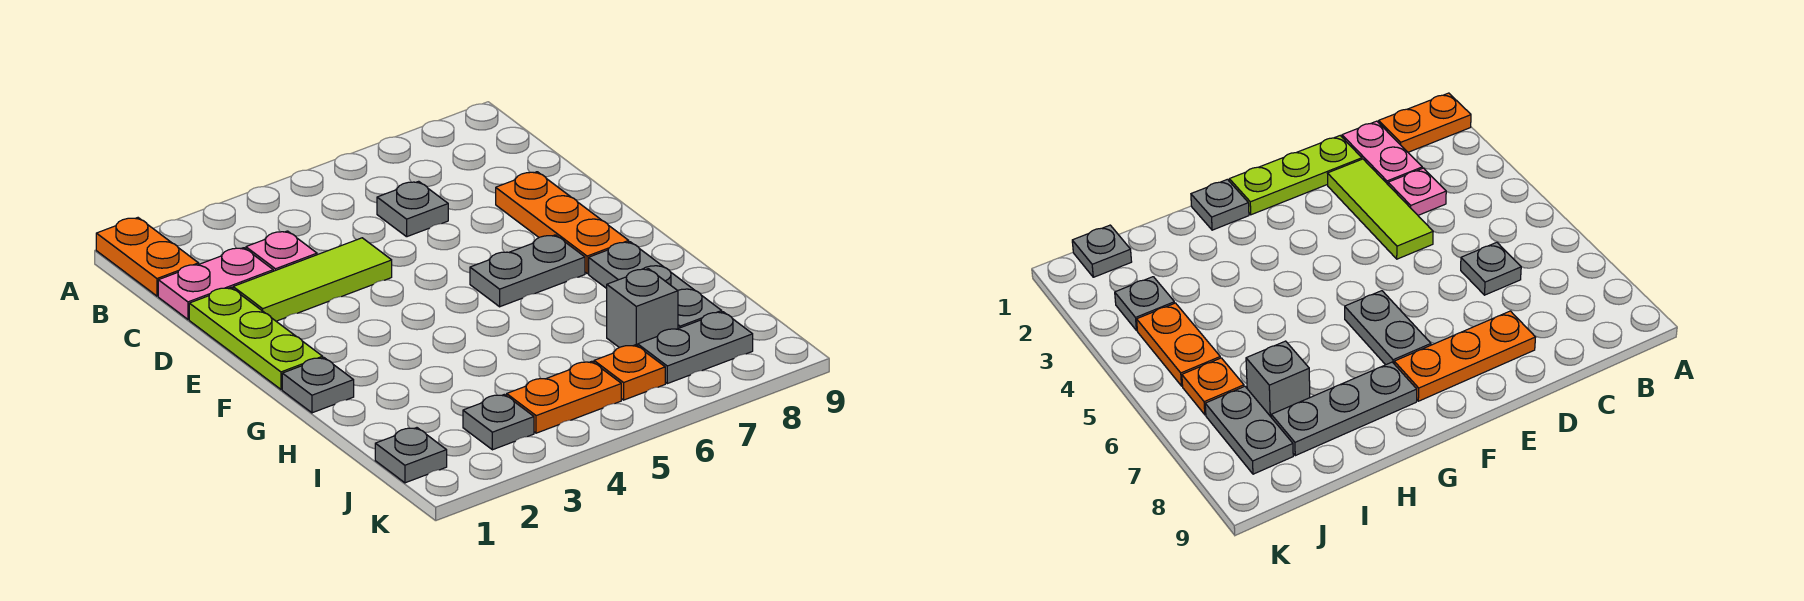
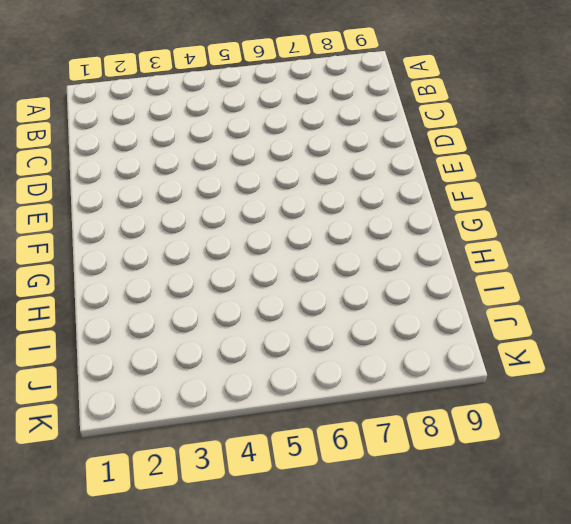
none -> orange plate A1:B1 level 1
none -> pink plate C1:C2 level 1
none -> pink plate C3 level 1

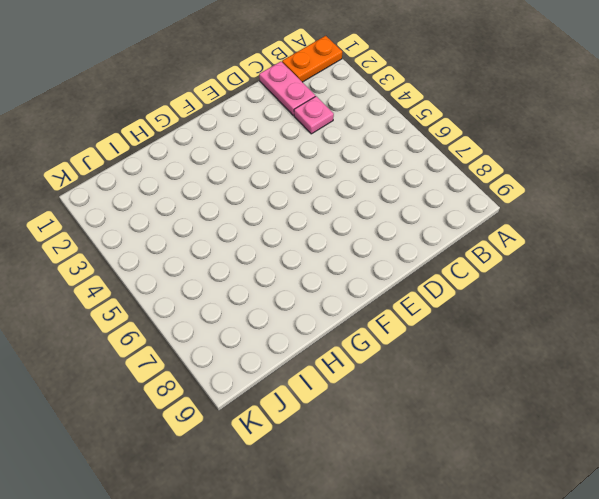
none -> grey plate C6 level 1
none -> lime plate D1:F1 level 1
none -> lime tile D2:D4 level 1

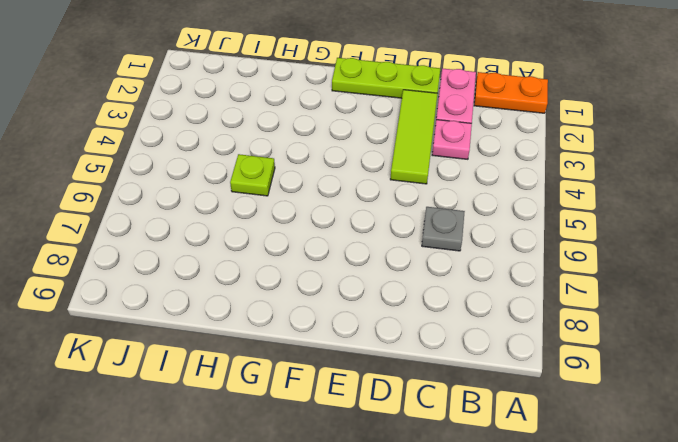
lime plate H5 level 1 -> none
none -> orange plate D8:F8 level 1
none -> grey plate F6:F7 level 1
none -> grey plate G1 level 1

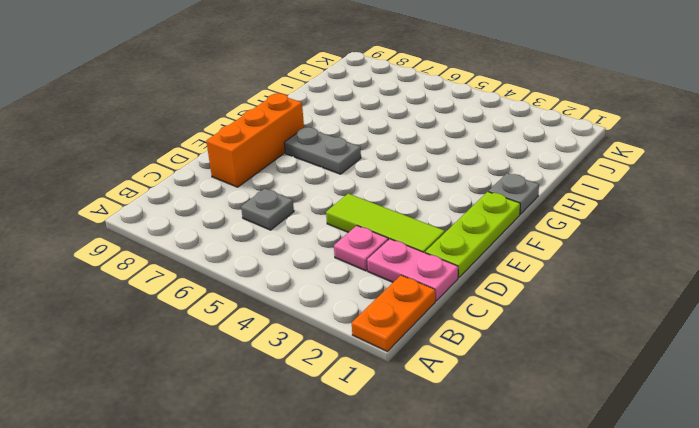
orange brick D8:F8 level 1 -> orange plate D8:F8 level 1
none -> grey plate G8:I8 level 1
none -> grey brick I7 level 1
none -> grey plate J1 level 1

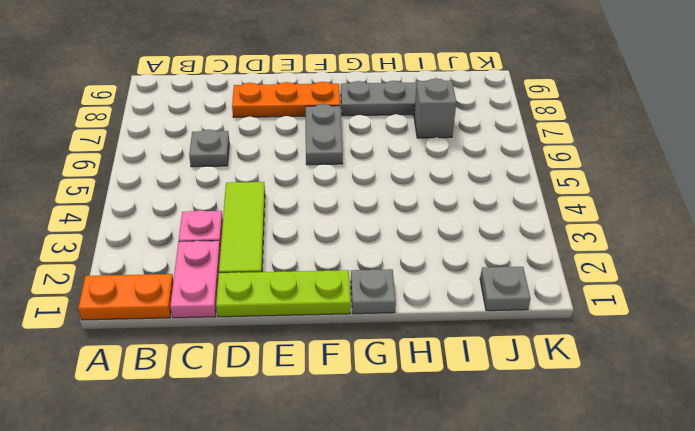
none -> grey plate J3 level 1
none -> orange plate J4:J5 level 1
none -> orange plate J6 level 1

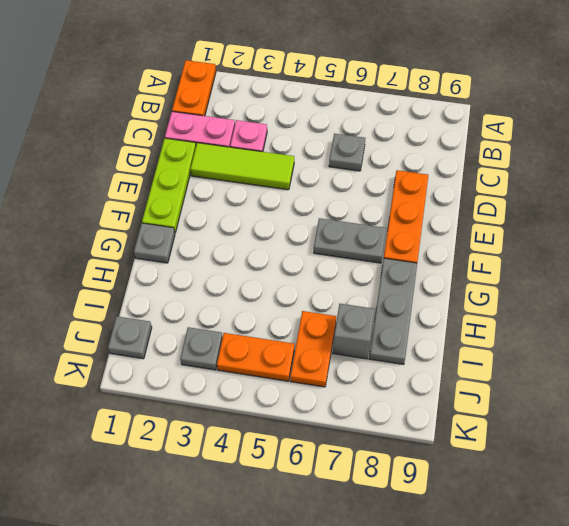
orange plate I6:J6 level 1 -> orange plate J6 level 1
none -> grey plate J7:J8 level 1

